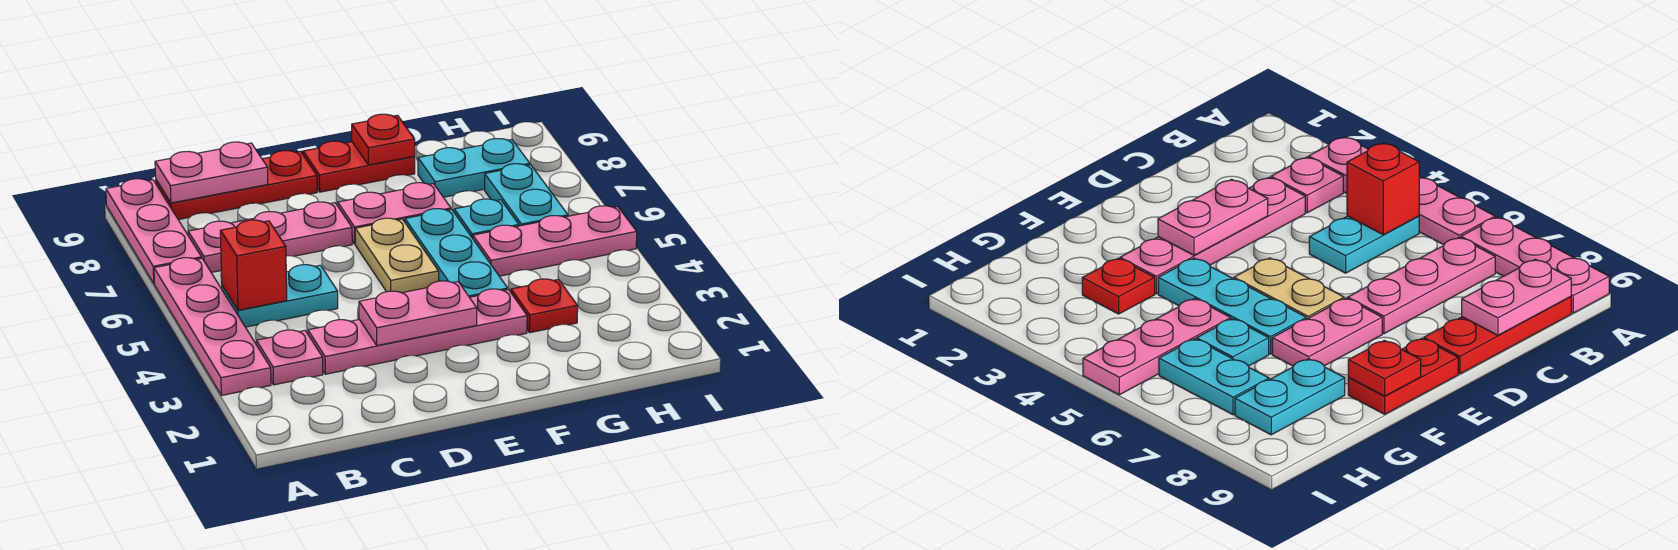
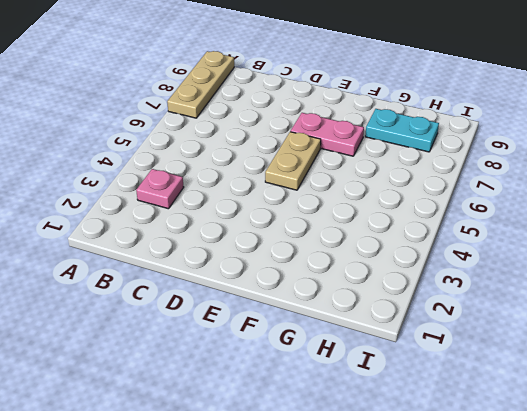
tan plate A7:A9 level 1 -> pink plate A7:A9 level 1
none -> pink plate A3:A6 level 1
none -> cyan plate B5:C5 level 1
none -> pink plate B7:D7 level 1

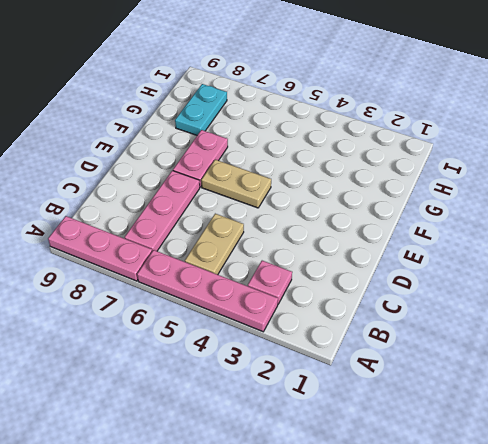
tan plate B5:C5 level 1 -> cyan plate B5:C5 level 1
none -> red plate B9:D9 level 1
none -> pink plate C3:F3 level 1
none -> red plate E9:F9 level 1

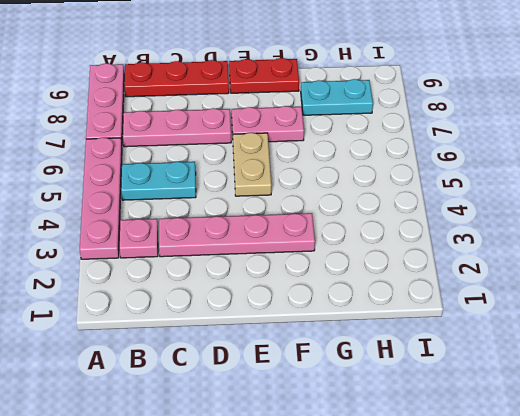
none -> cyan plate F4:F6 level 1
none -> red plate G3 level 1
none -> pink plate G5:I5 level 1

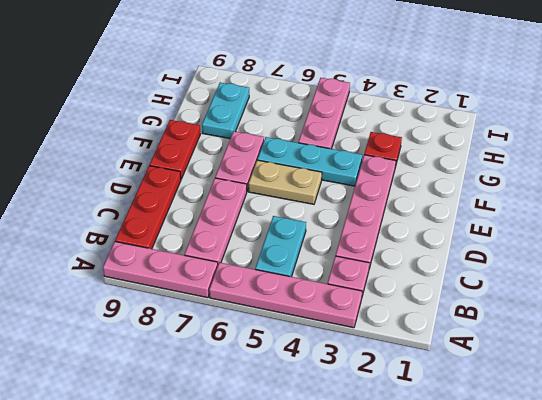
none -> cyan plate G6 level 1
none -> cyan plate H6:H7 level 1
none -> red brick B5 level 2

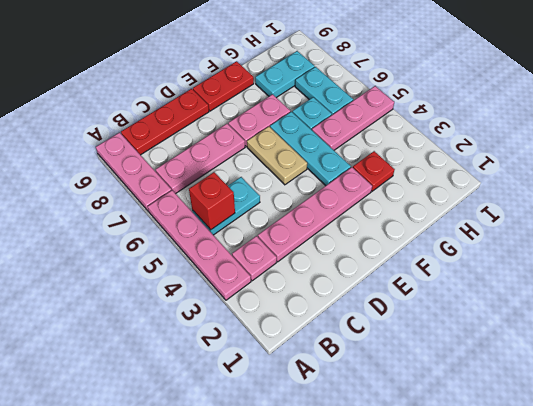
none -> pink plate B9:C9 level 2
none -> pink plate D3:E3 level 2
none -> red plate F9 level 2

